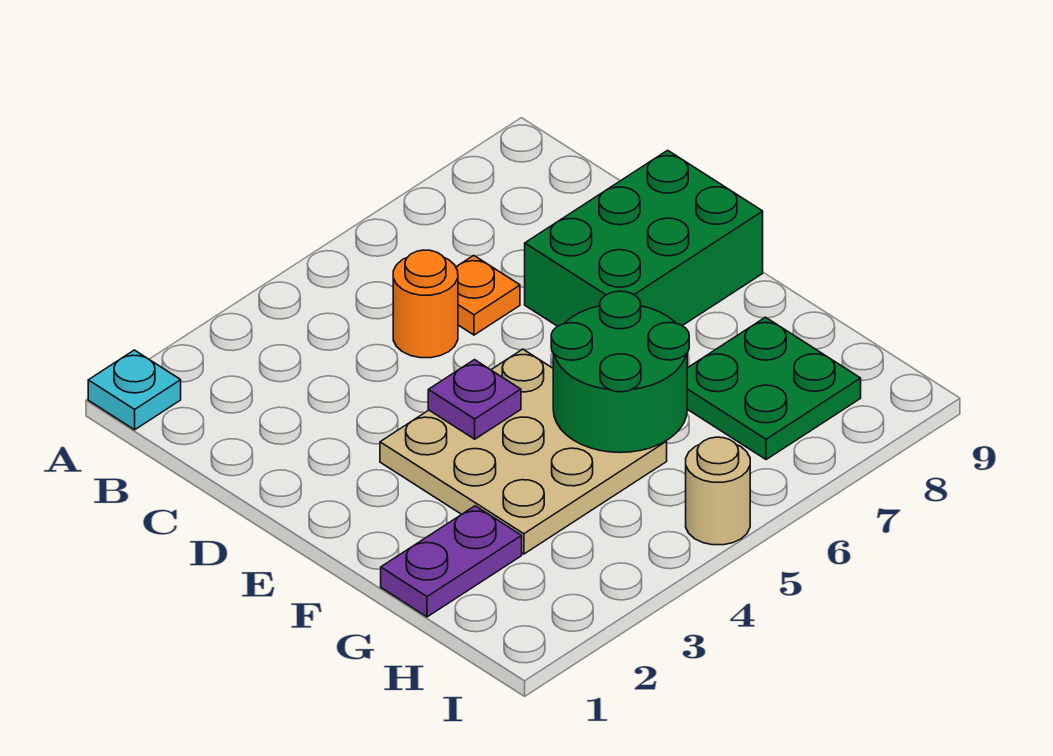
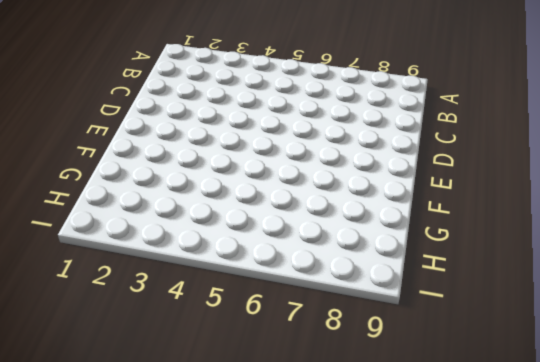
none -> cyan plate A1 level 1
none -> orange round brick C5 level 1

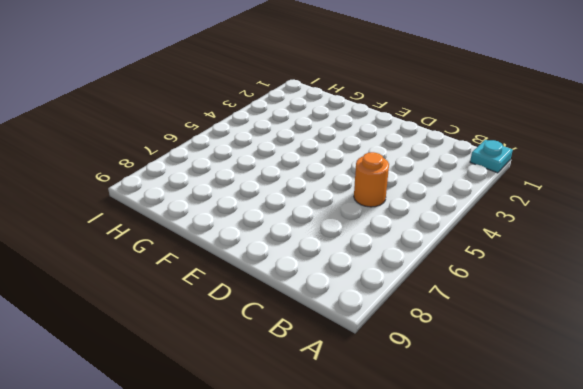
none -> orange plate C6 level 1
none -> green brick D7:E9 level 1

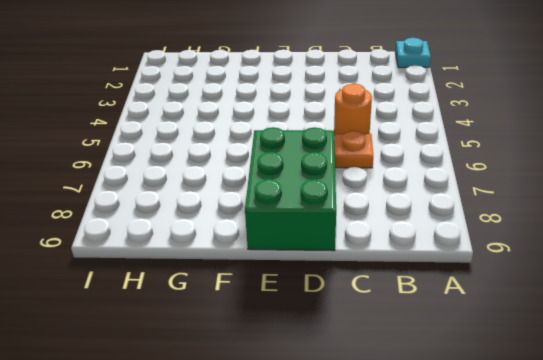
none -> tan plate E3:G5 level 1
none -> purple plate G1:G2 level 1

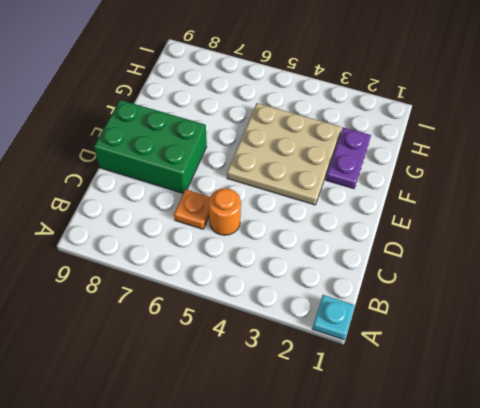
purple plate F2:G2 level 1 -> purple plate G1:G2 level 1
none -> green plate G7:H8 level 1
none -> tan round brick I5 level 1

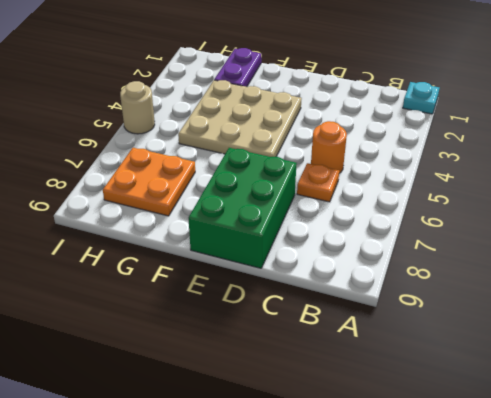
orange plate G7:H8 level 1 -> green plate G7:H8 level 1
none -> purple plate E4 level 2
none -> green round brick F5:G6 level 2

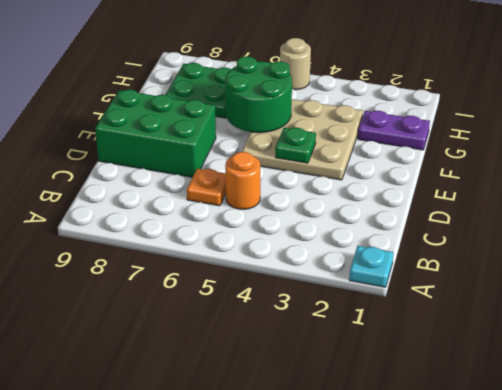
green plate E4 level 2 -> purple plate E4 level 2

